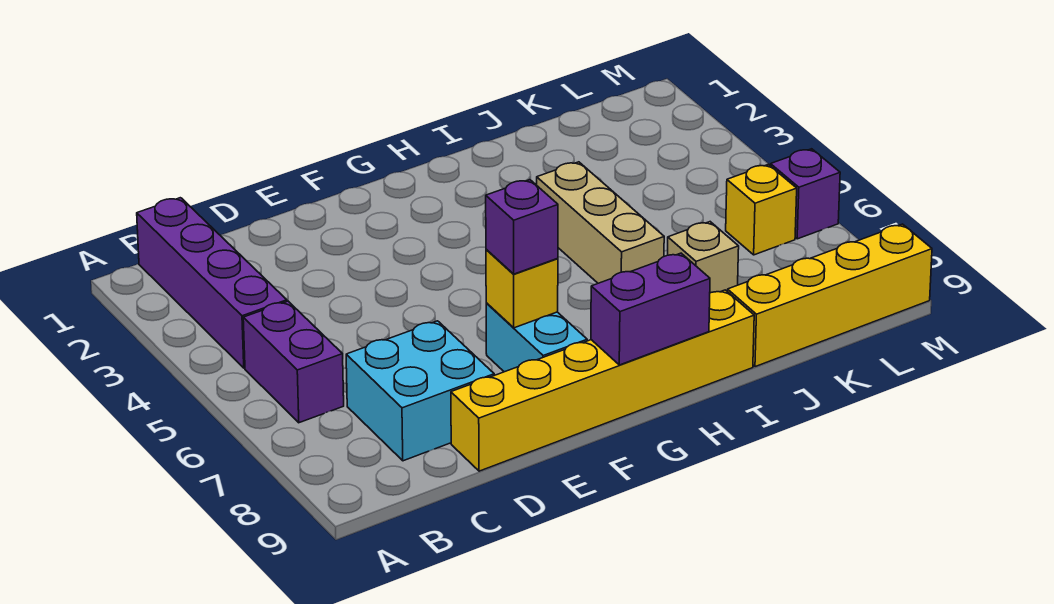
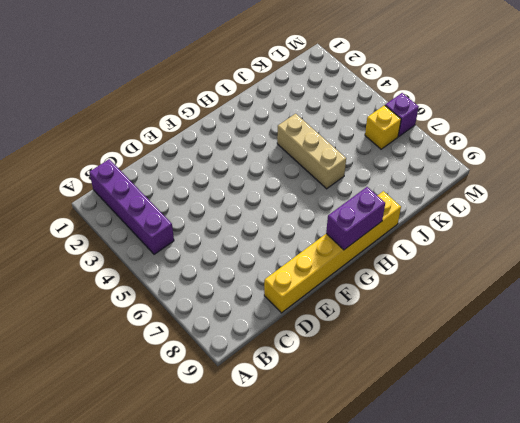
none -> purple brick B5:B6 level 1
none -> cyan brick C7:D8 level 1
none -> cyan brick F7:F8 level 1

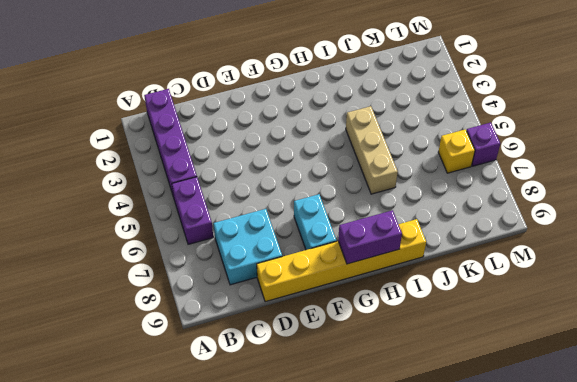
none -> tan brick J7 level 1
none -> yellow brick J9:M9 level 1
none -> yellow brick F7 level 2

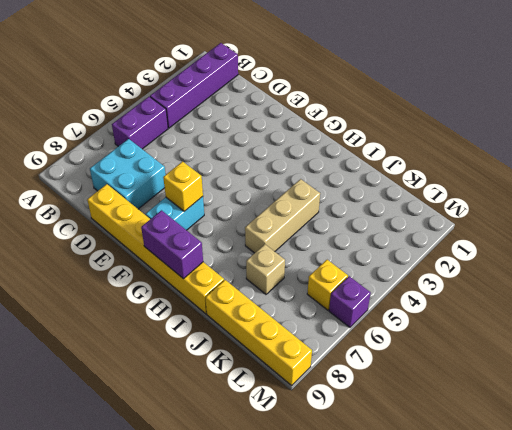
none -> purple brick F7 level 3

